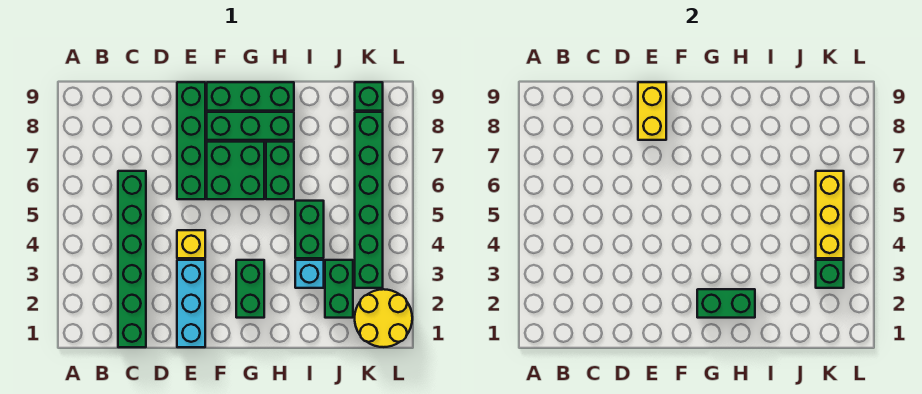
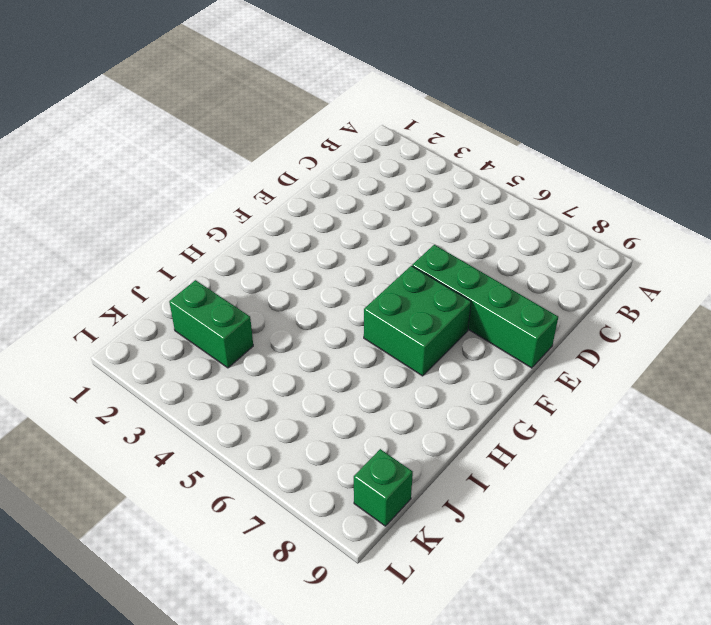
none -> green brick C1:C6 level 1
none -> cyan brick E1:E3 level 1
none -> yellow brick E4 level 1

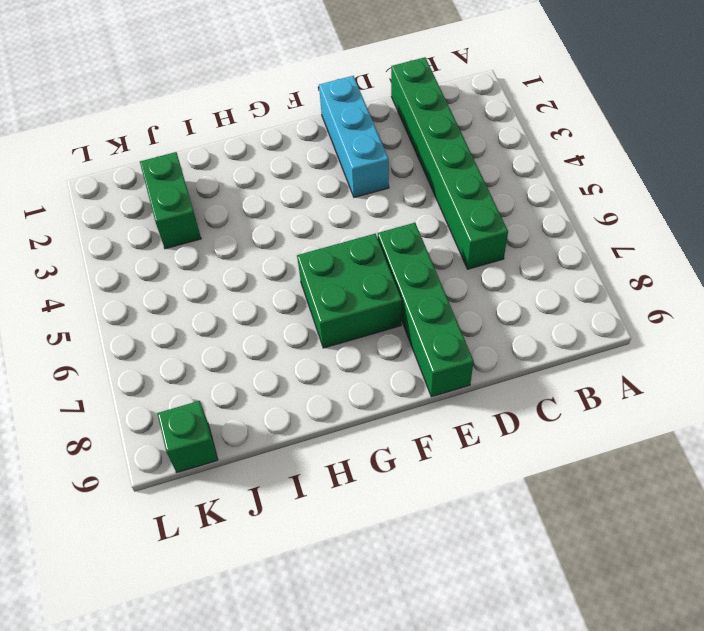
none -> yellow brick E4 level 1
none -> green brick F8:H8 level 1
none -> green brick F9:H9 level 1

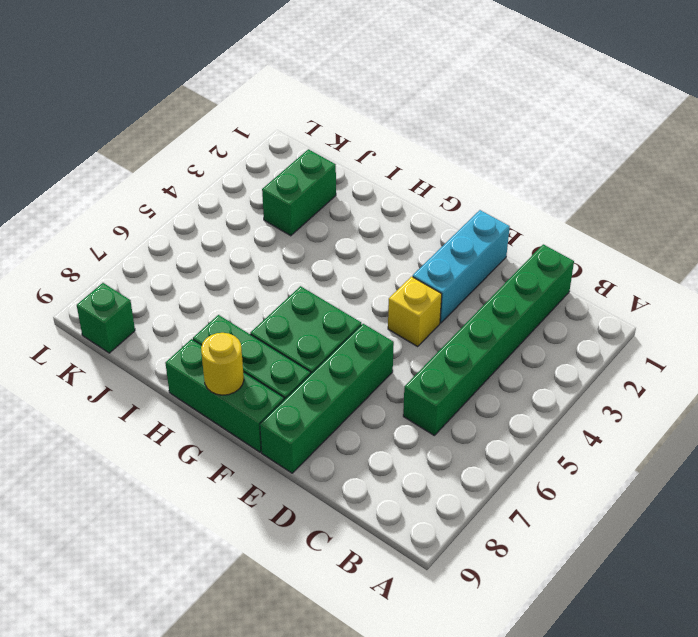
yellow round brick G9 level 2 -> none
none -> green brick G2:G3 level 1
none -> green brick H6:H7 level 1
none -> cyan brick I3 level 1

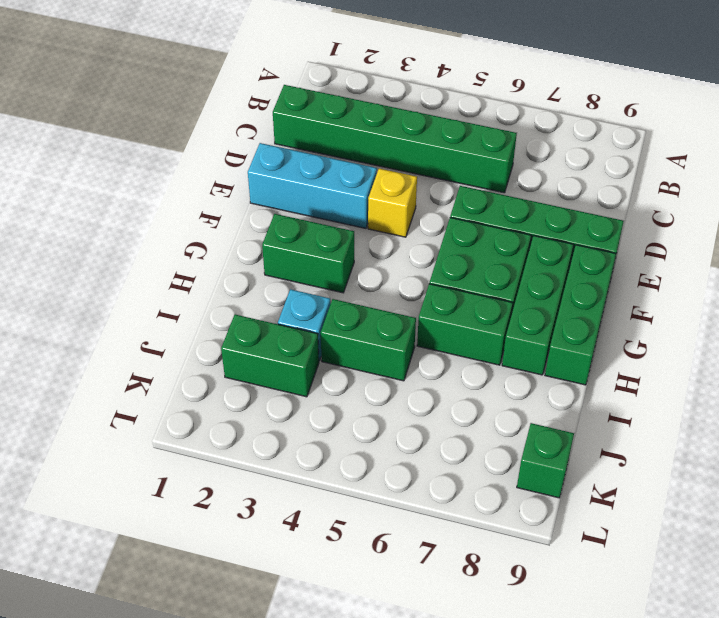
none -> yellow round brick K1:L2 level 1
none -> green brick K3:K8 level 1
none -> yellow brick E8:E9 level 2

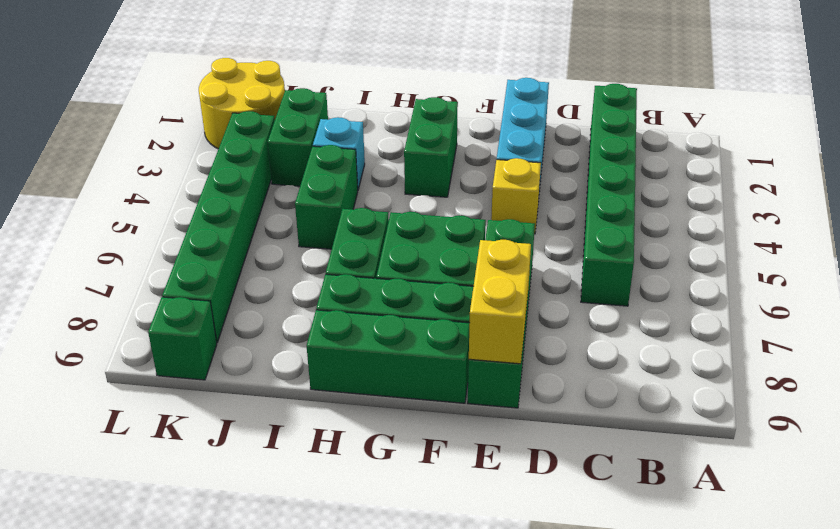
none -> green brick G2:H2 level 2
none -> green brick K3 level 2
none -> yellow brick K4:K6 level 2

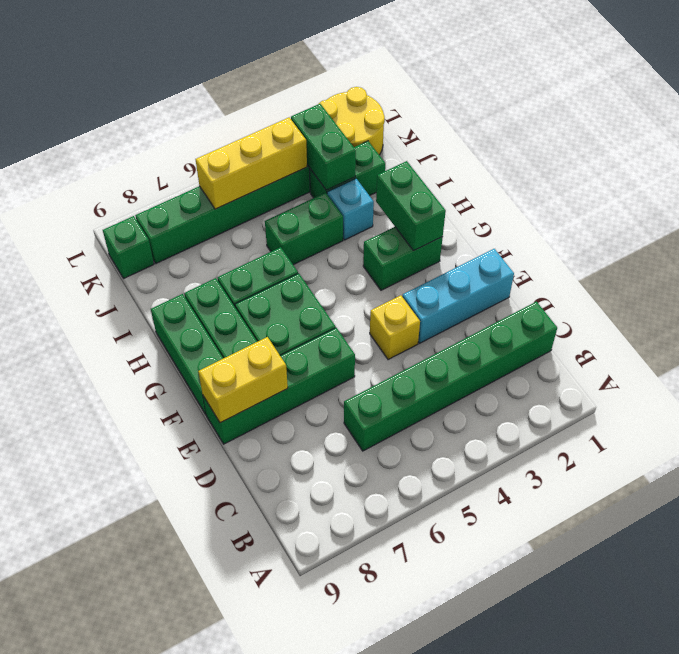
green brick J3:K3 level 2 -> green brick K3 level 2

